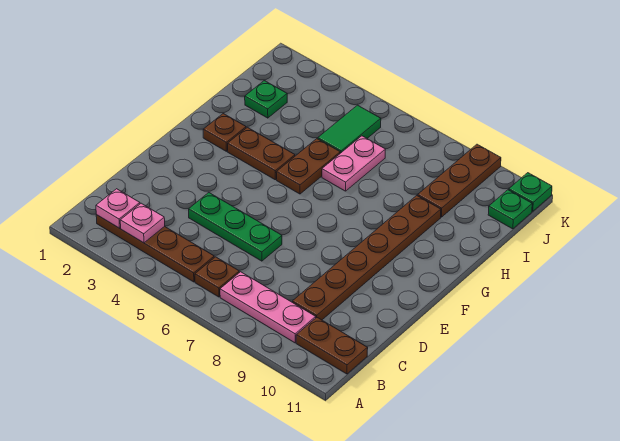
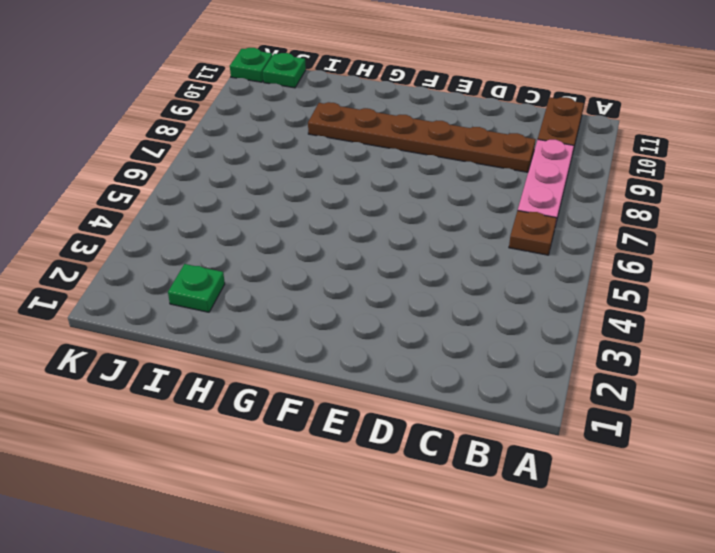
none -> brown plate B2:B5 level 1
none -> green plate D4:D6 level 1
none -> brown plate G2 level 1

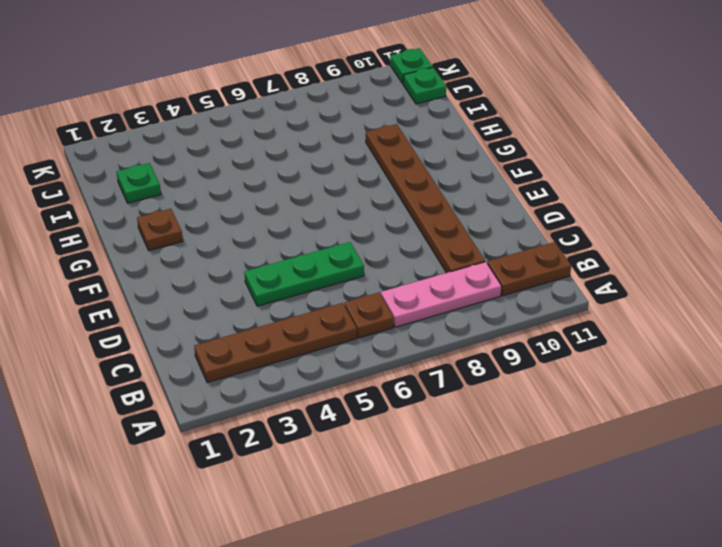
none -> brown plate G3:G4 level 1
none -> brown plate G5:H5 level 1
none -> pink plate H6:I6 level 1

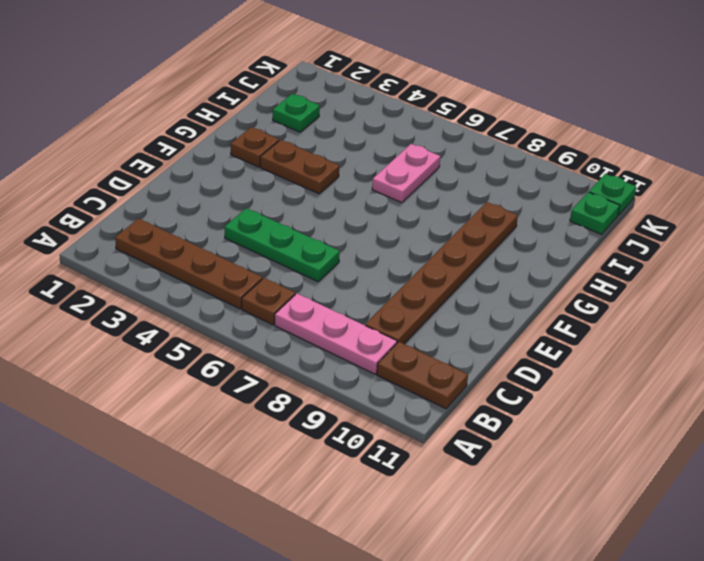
none -> brown plate G5:H5 level 1
none -> green tile I5:J5 level 1
none -> brown plate I9:K9 level 1

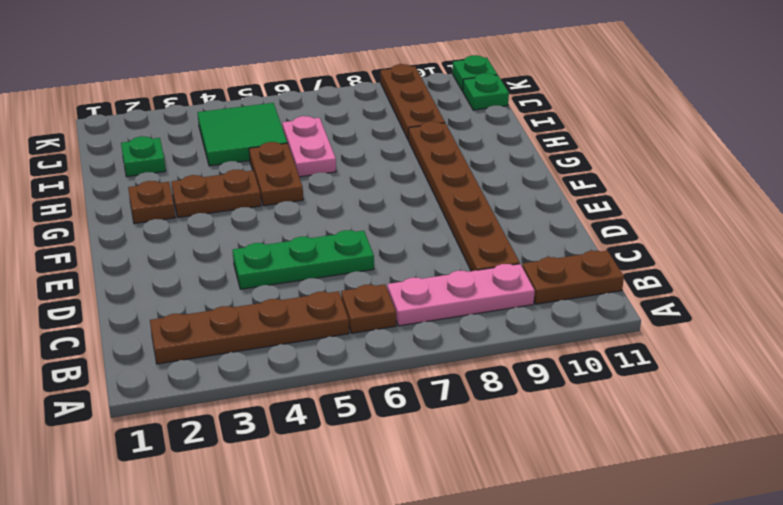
green tile I4:J5 level 1 -> green tile I5:J5 level 1
none -> pink plate B2 level 2
none -> pink plate B3 level 2

